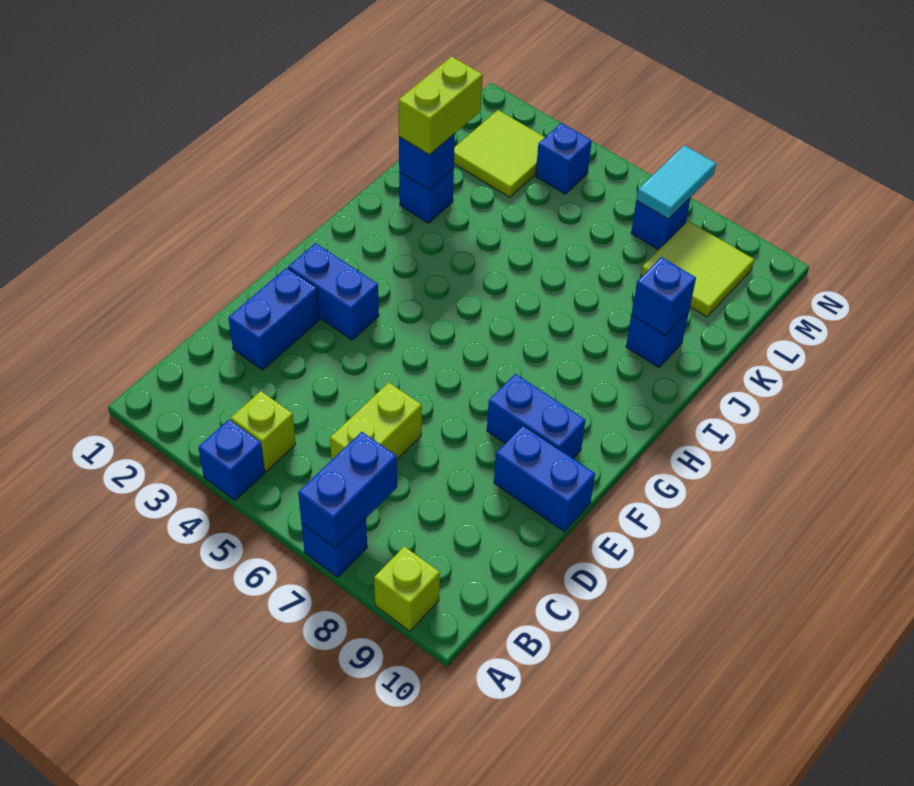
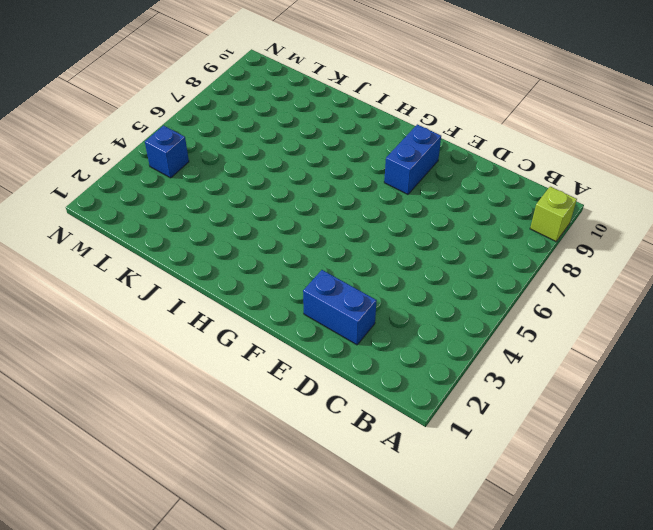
none -> blue brick A4 level 1
none -> blue brick A7 level 1
none -> lime brick B4 level 1

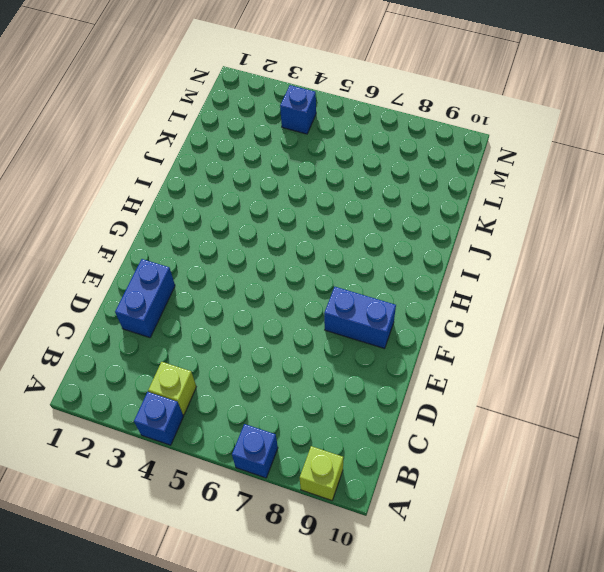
none -> lime brick C6:D6 level 1
none -> blue brick E9:E10 level 1
none -> blue brick F2:F3 level 1

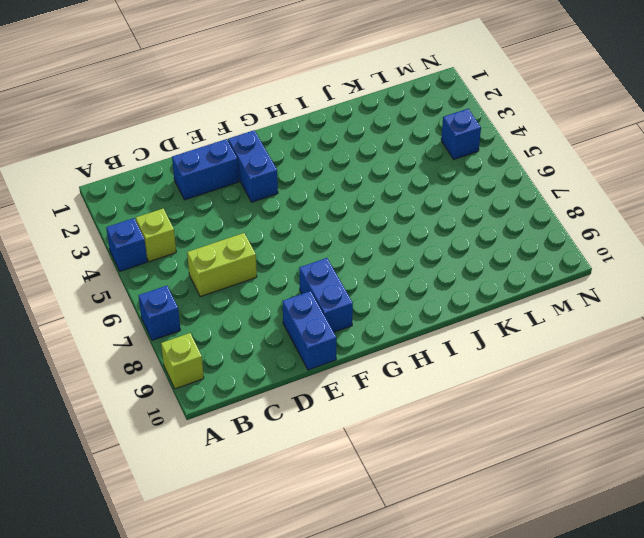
none -> blue brick J2 level 1
none -> blue brick J9 level 1
none -> lime tile L2:M3 level 1

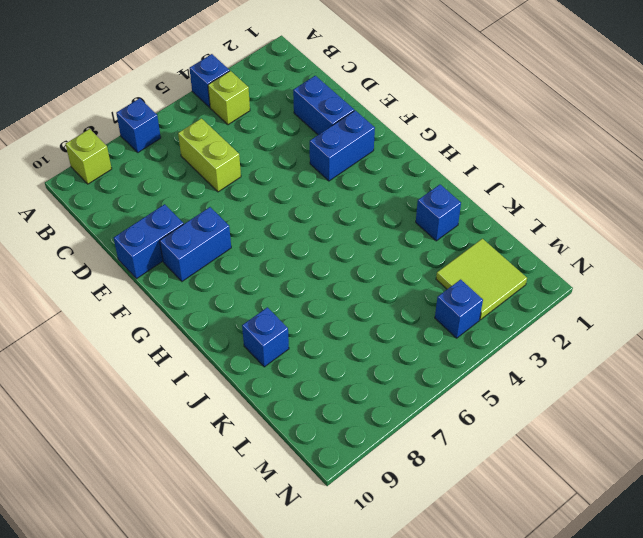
none -> lime tile L8:M9 level 1
none -> blue brick M7 level 1
none -> blue brick A7:B7 level 2

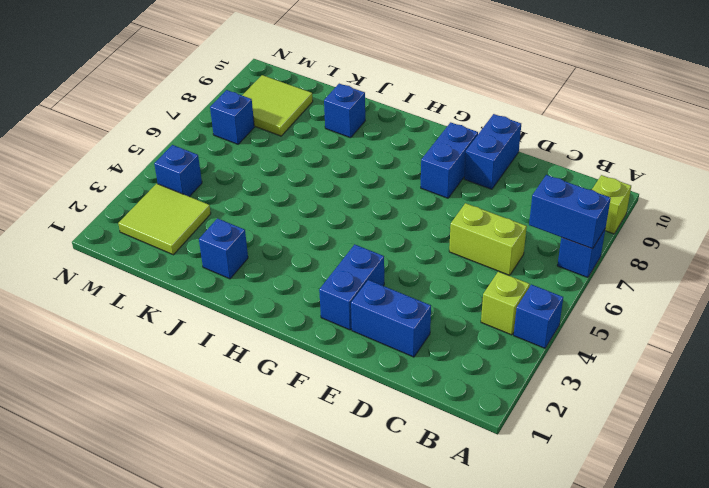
none -> blue brick J2 level 2
none -> blue brick J9 level 2
none -> cyan tile M7:N7 level 2

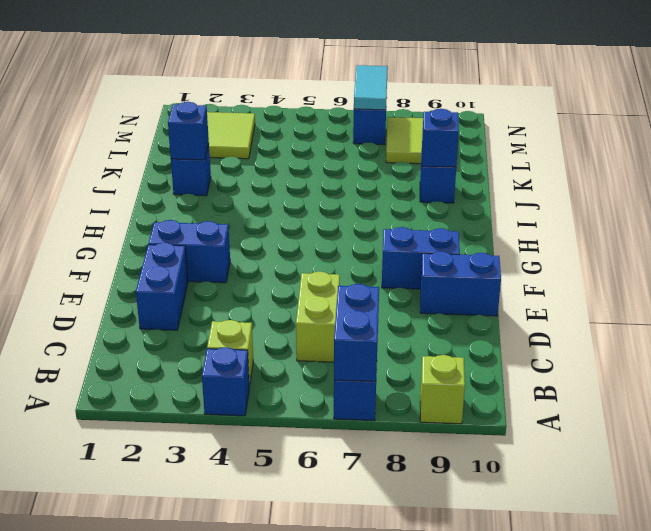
none -> blue brick M4 level 1
none -> lime brick J2:K2 level 3

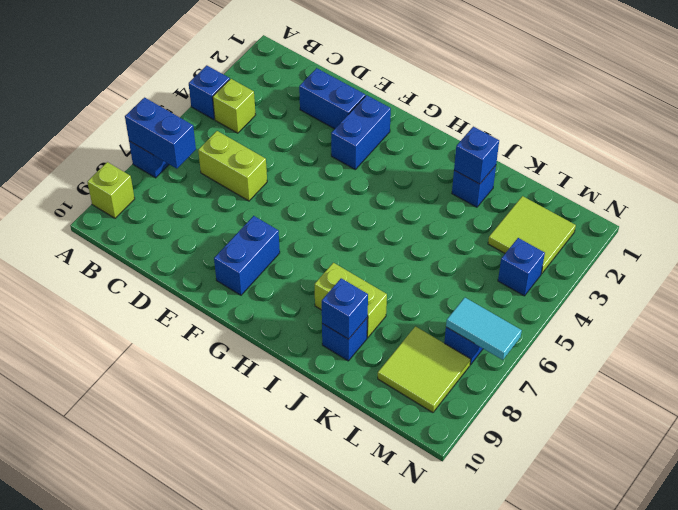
lime brick I8:J8 level 1 -> lime brick J2:K2 level 3
none -> blue brick E9:E10 level 1

